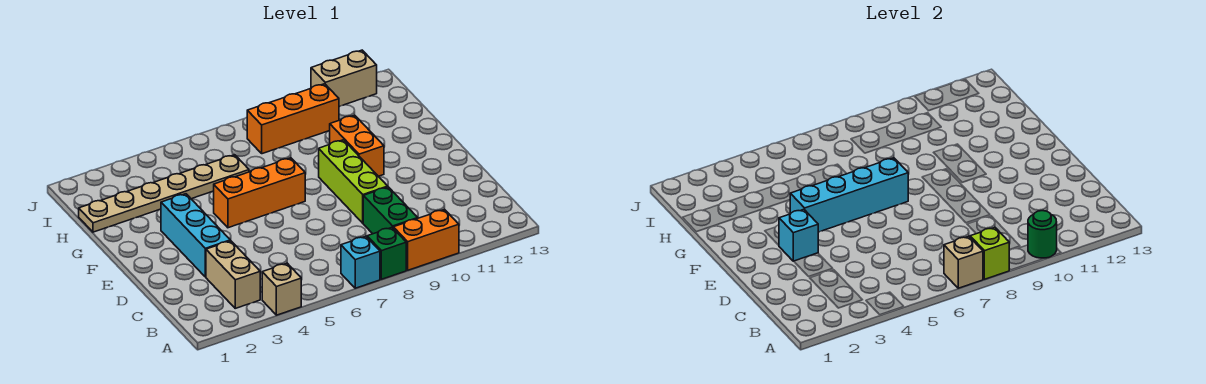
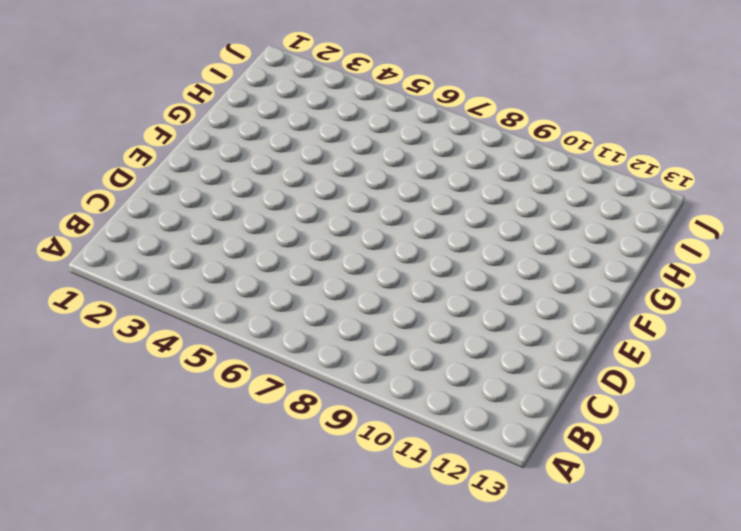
none -> tan brick A4 level 1
none -> cyan brick A7 level 1
none -> green brick A8 level 1

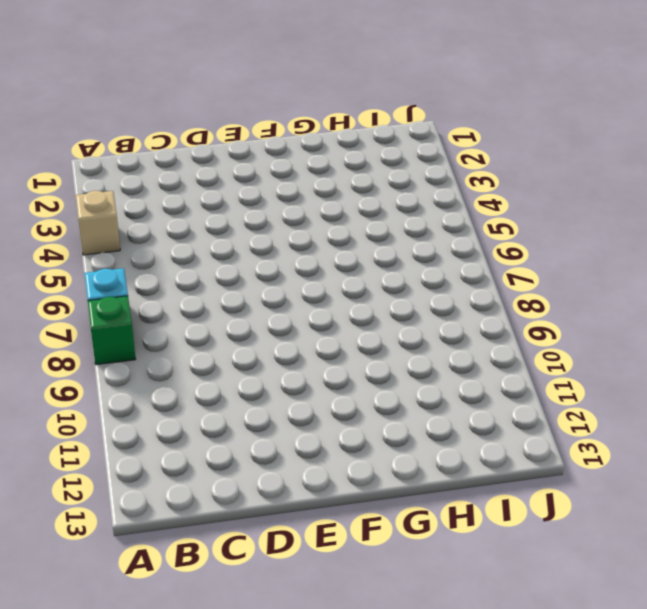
none -> orange brick A9:A10 level 1
none -> tan brick B3:C3 level 1
none -> green brick B9:C9 level 1

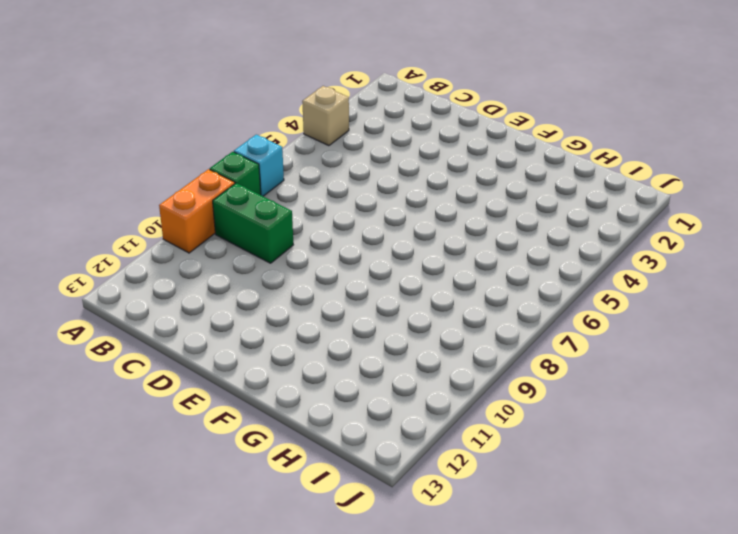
none -> tan brick B3:C3 level 1
none -> cyan brick D3:F3 level 1
none -> lime brick D9:F9 level 1

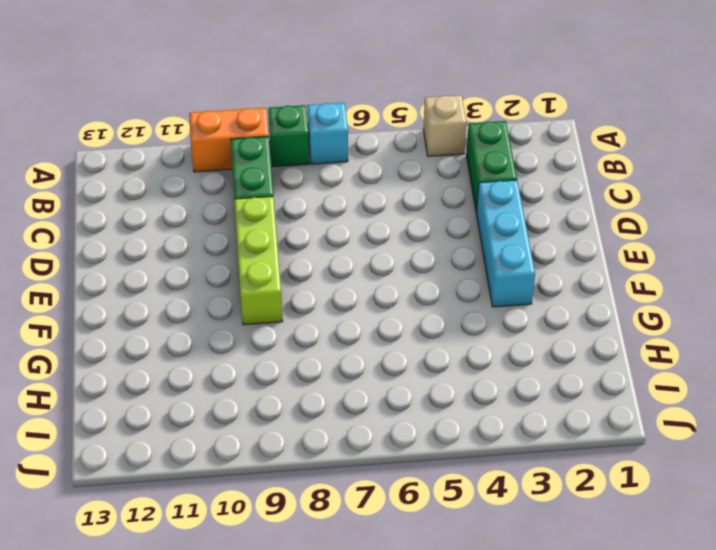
green brick B3:C3 level 1 -> tan brick B3:C3 level 1
none -> orange brick F5:F7 level 1
none -> orange brick F10:G10 level 1
none -> tan plate H1:H6 level 1

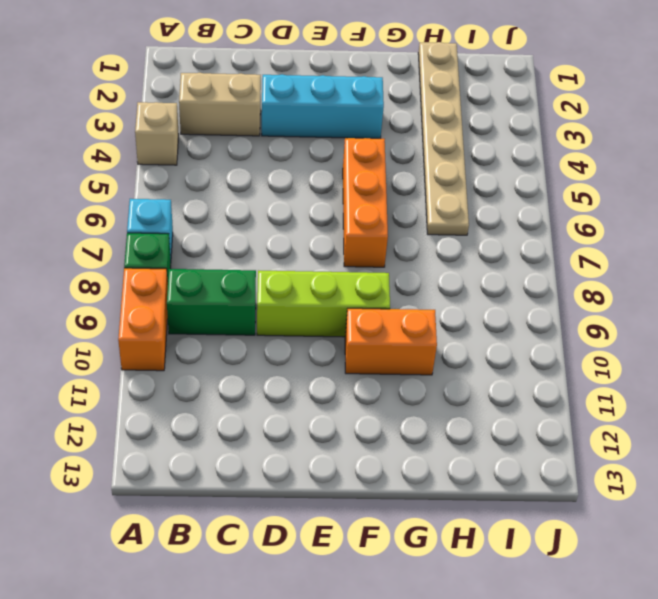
none -> orange brick I8:I10 level 1
none -> tan brick J11:J12 level 1
none -> tan brick A7 level 2

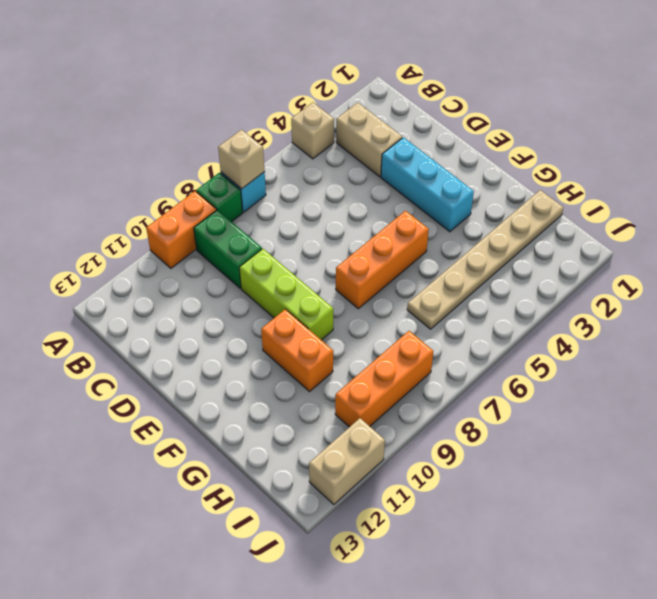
none -> lime brick A8 level 2
none -> green round brick A10 level 2
none -> cyan brick E3 level 2

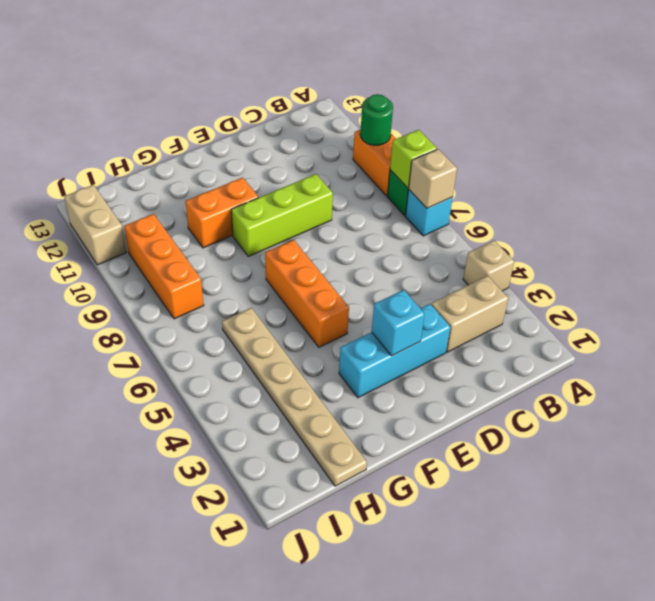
none -> green brick B9:C9 level 1
none -> cyan brick F4:F7 level 2

